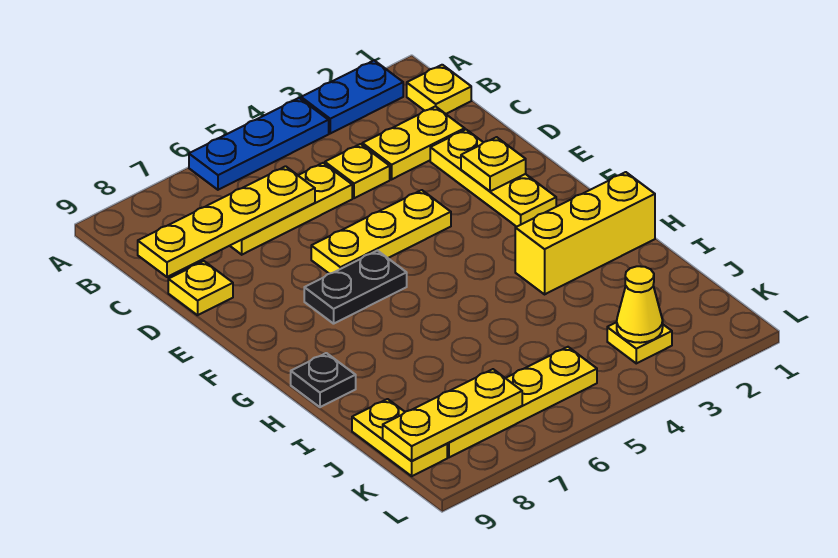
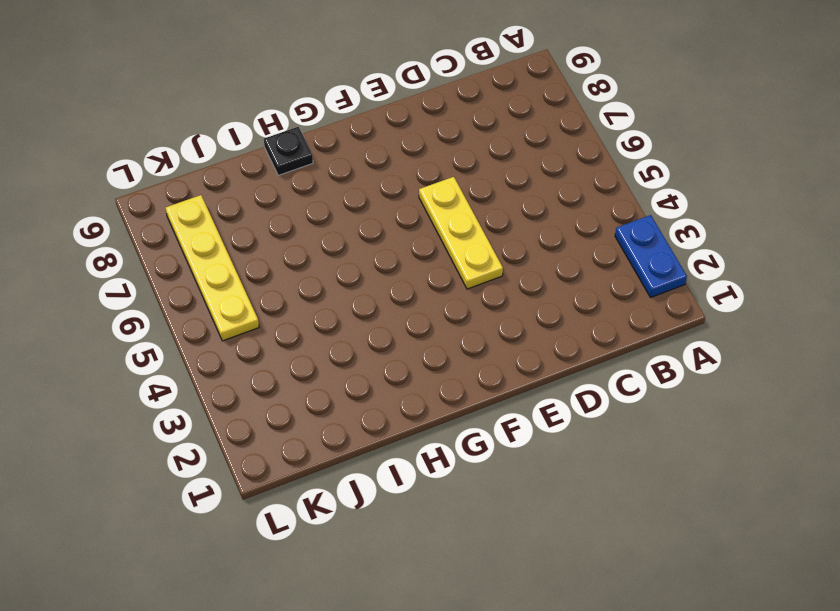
none -> blue plate A4:A6 level 1
none -> yellow plate B1 level 1
none -> yellow plate C2:C3 level 1

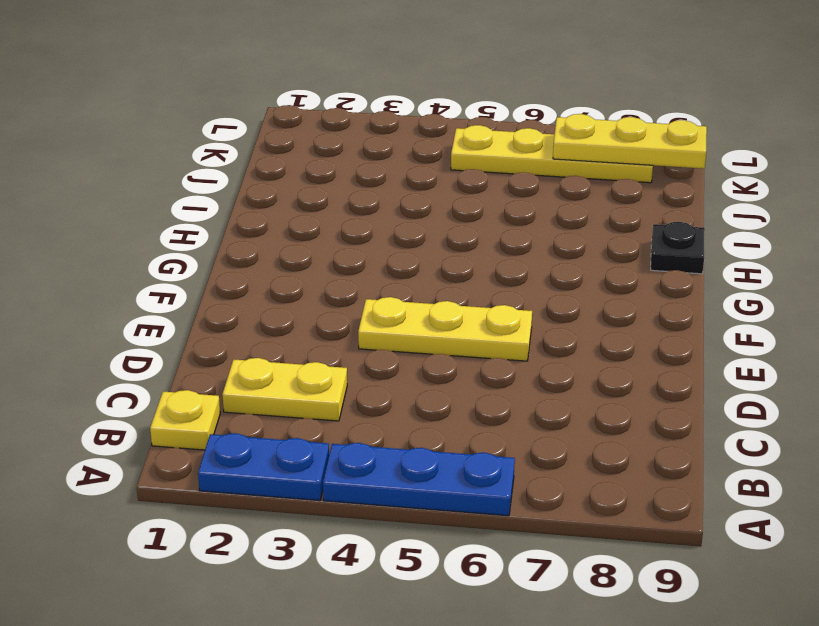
none -> yellow plate C4 level 1
none -> yellow plate C5:C7 level 1
none -> yellow plate D2:F2 level 1

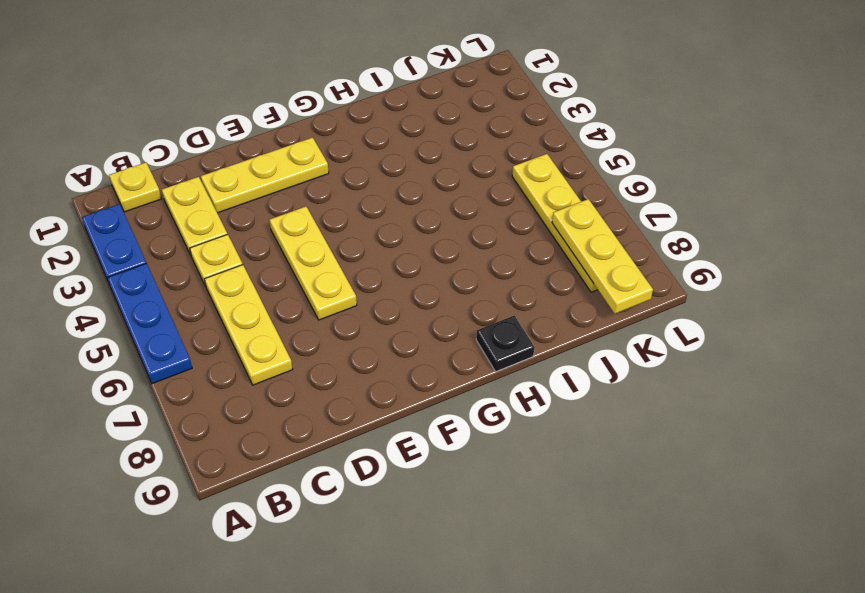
none -> yellow plate D9 level 1
none -> black plate F6:F7 level 1
none -> yellow brick H1:H3 level 1

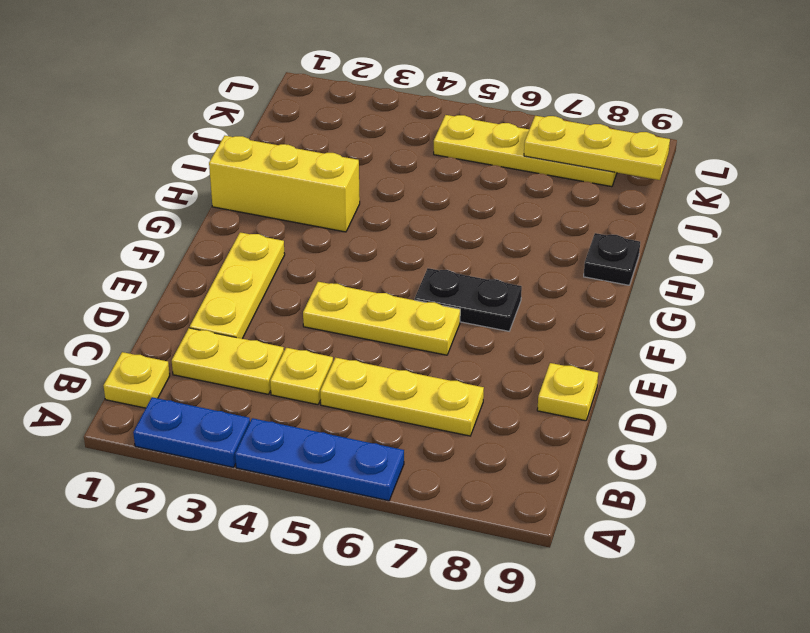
none -> yellow plate J9:K9 level 1
none -> yellow plate K3 level 1
none -> yellow plate C6:C9 level 2

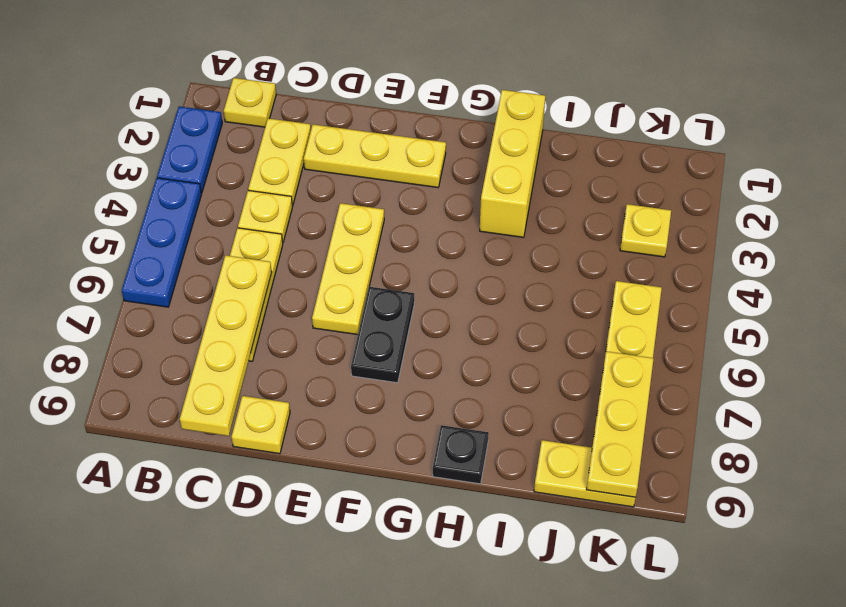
none -> yellow plate E2 level 2
none -> yellow cone K3 level 2

